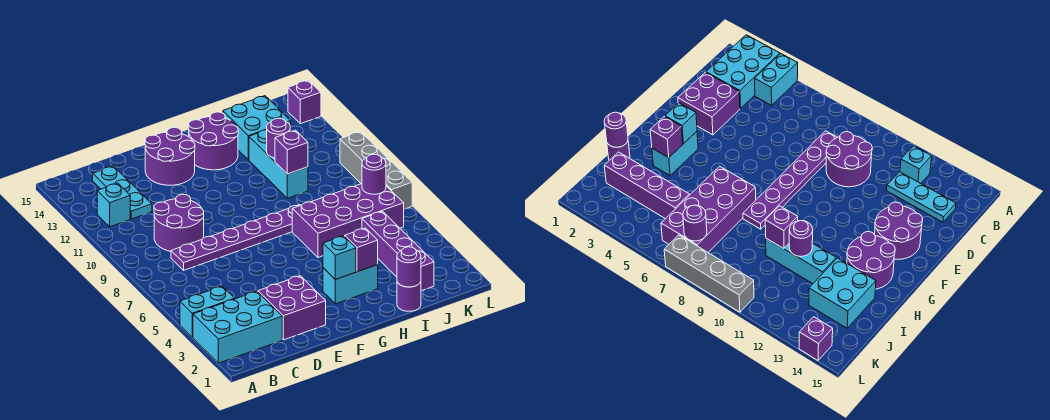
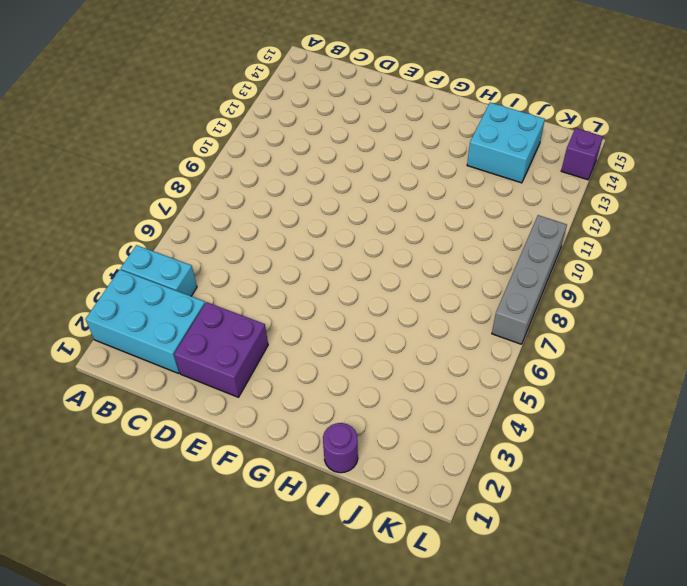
none -> cyan brick B12 level 1
none -> purple plate C8:H8 level 1
none -> purple round brick C9:D10 level 1

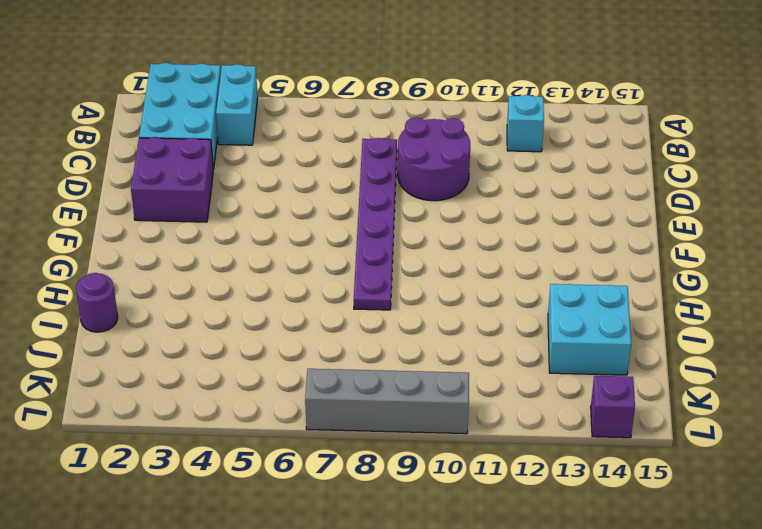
none -> cyan plate C12:C14 level 1
none -> purple round brick E13:F14 level 1
none -> cyan brick G3:H3 level 1

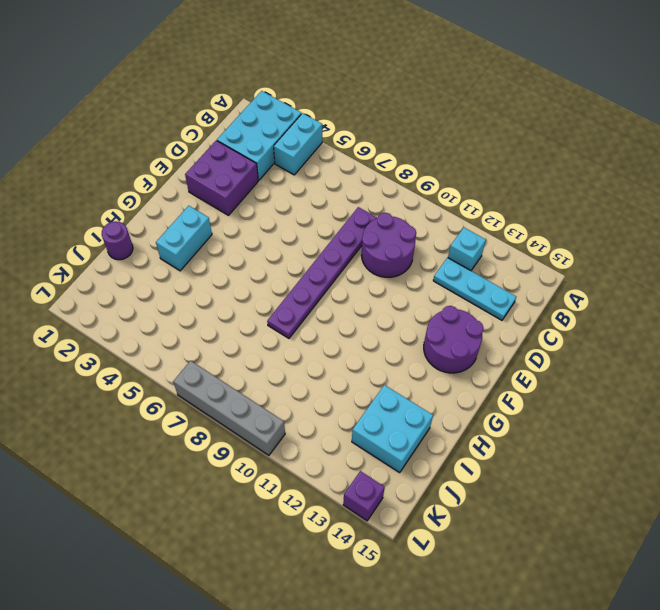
none -> purple round brick G13:H14 level 1
none -> purple brick H6:K7 level 1
none -> cyan brick I10:I12 level 1

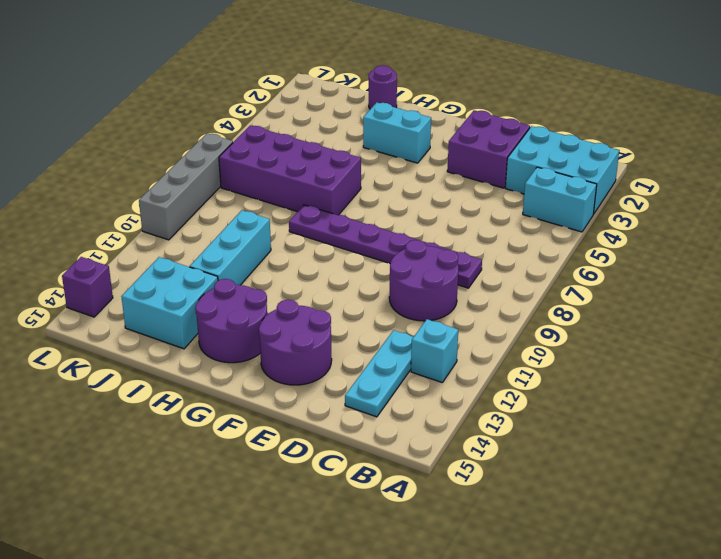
none -> purple brick J2:J5 level 1
none -> cyan brick G3 level 2
none -> purple brick H3 level 2

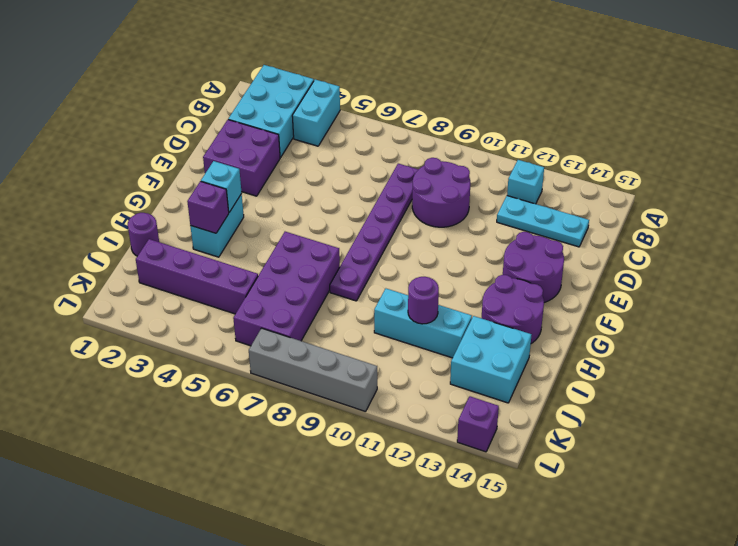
none -> purple round brick I1 level 2
none -> purple brick I10 level 2
none -> purple round brick K7 level 2

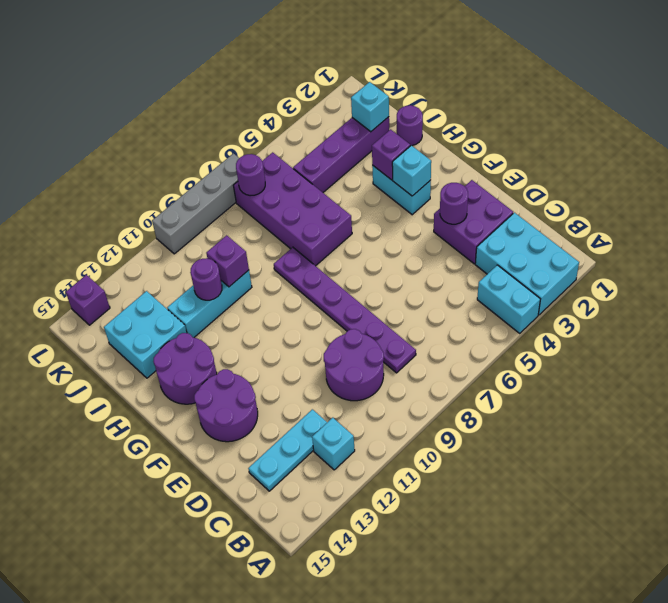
purple round brick E3 level 2 -> purple round brick I1 level 2
cyan brick J2 level 2 -> none

